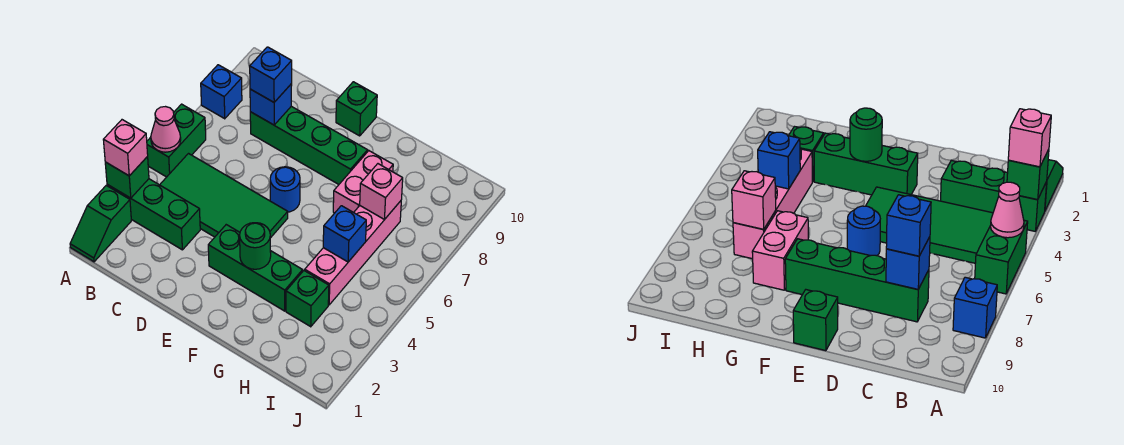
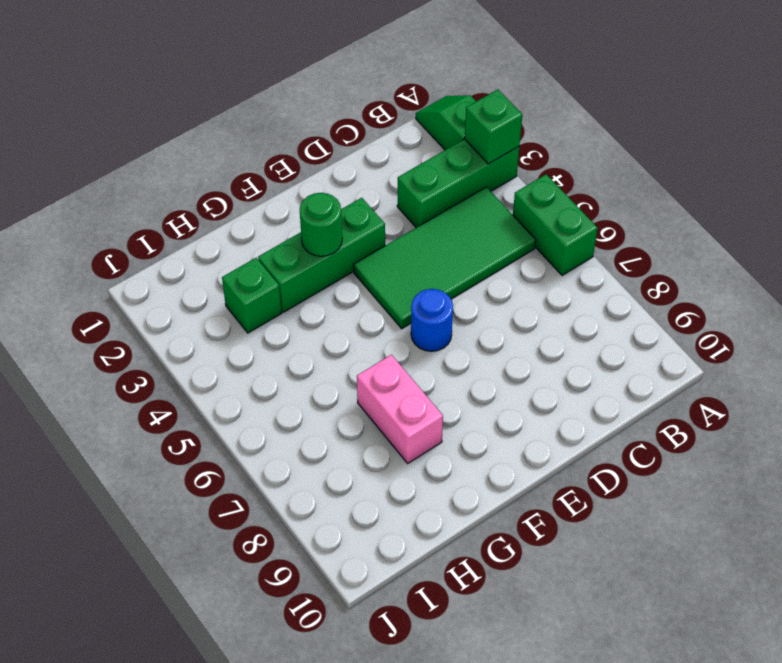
none -> blue brick A8 level 1
none -> green brick C8:F8 level 1
none -> green brick E10 level 1

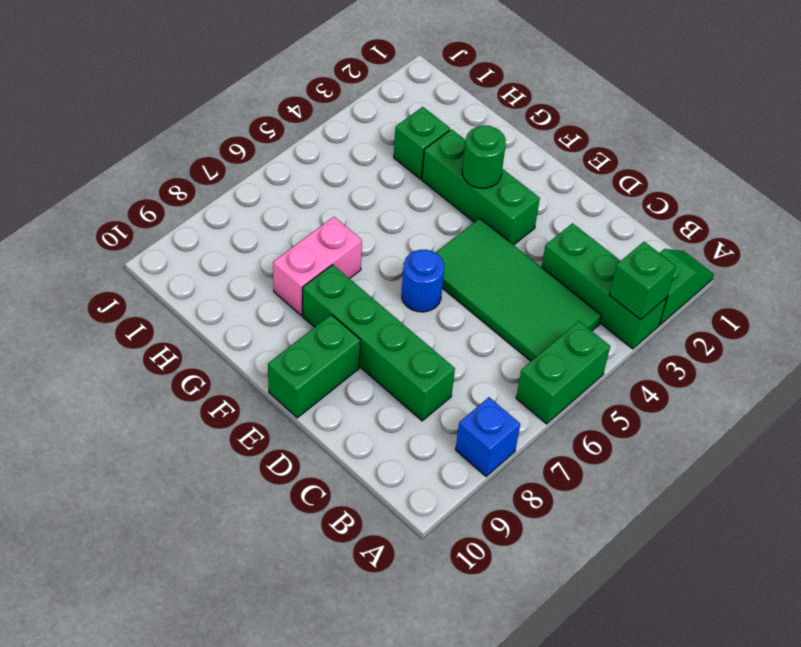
green brick E9:E10 level 1 -> green brick E10 level 1
none -> pink brick H4:H7 level 1
none -> pink cone A5 level 2
none -> blue brick C8 level 2

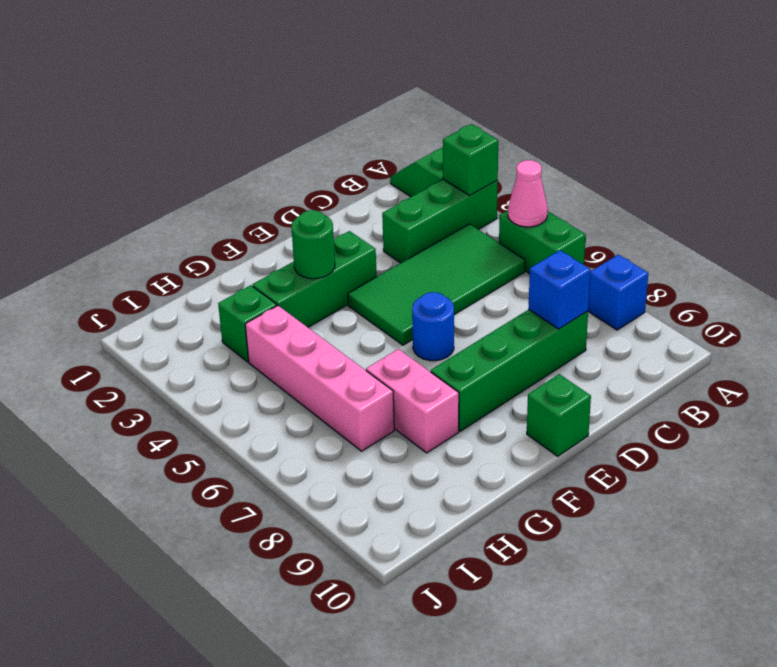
none -> blue brick H5 level 2
none -> pink brick H7 level 2
none -> pink brick A3 level 3

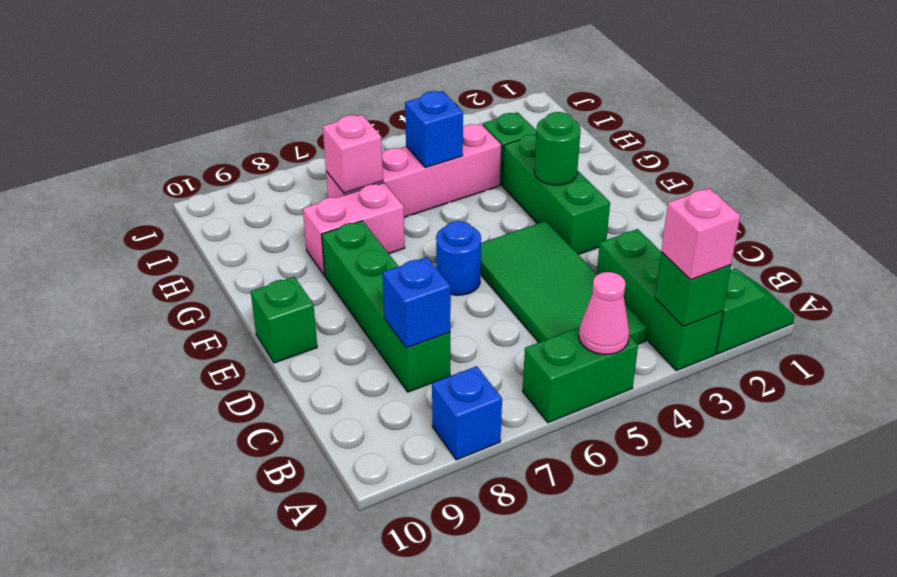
none -> blue brick C8 level 3

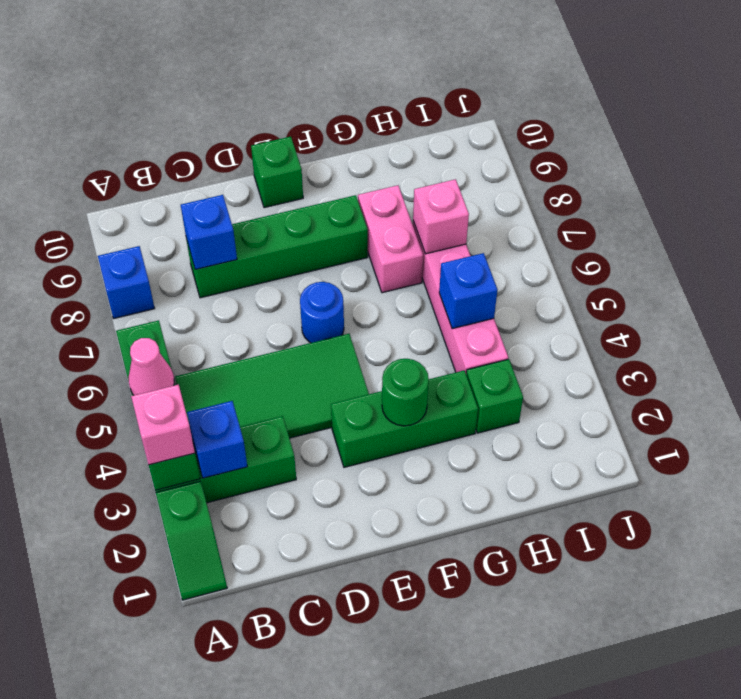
blue brick B3 level 2 -> blue brick C8 level 3

